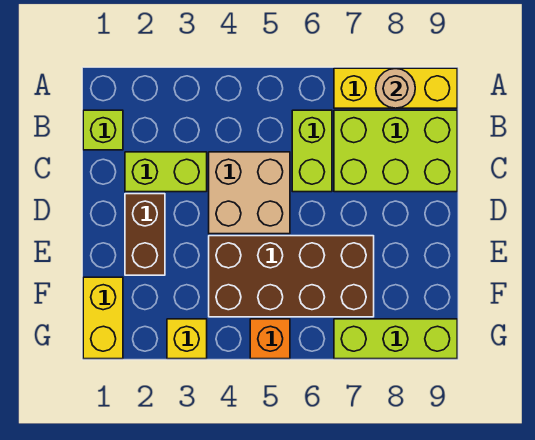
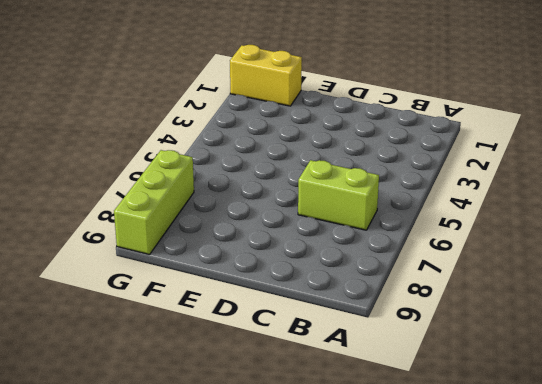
none -> yellow brick A7:A9 level 1
none -> lime brick B1 level 1
none -> lime brick B7:C9 level 1

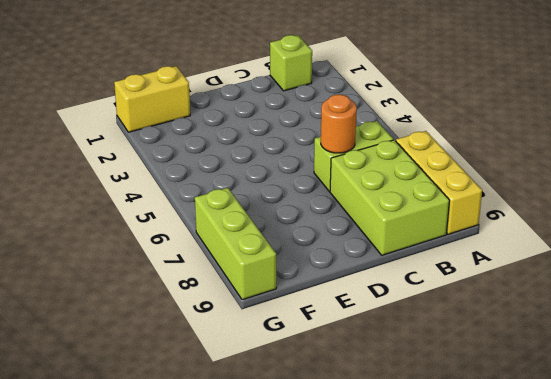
orange round brick C6 level 2 -> none
none -> lime brick C2:C3 level 1
none -> tan brick C4:D5 level 1
none -> brown brick D2:E2 level 1

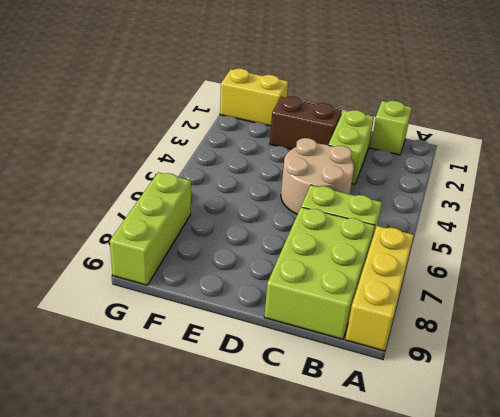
tan round brick C4:D5 level 1 -> tan brick C4:D5 level 1
none -> brown brick E4:F7 level 1
none -> yellow brick G3 level 1
none -> orange brick G5 level 1

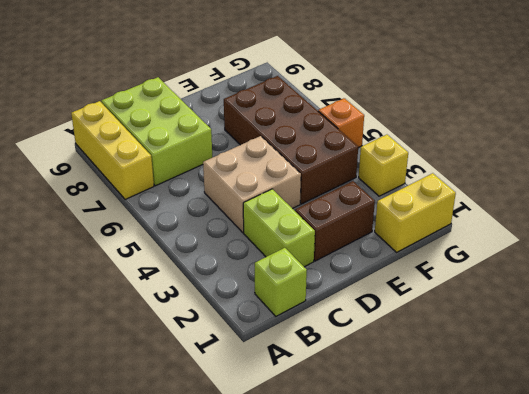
none -> lime brick B6:C6 level 1
none -> lime brick G7:G9 level 1
none -> tan round brick A8 level 2

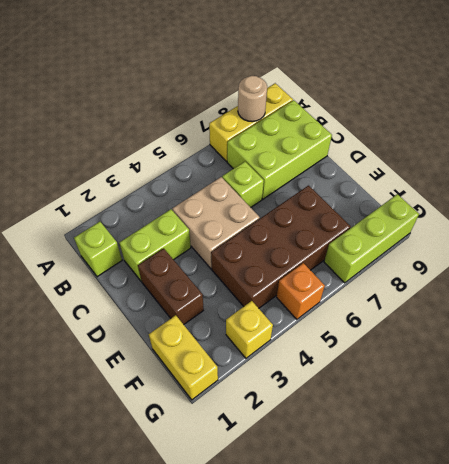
lime brick C6 level 1 -> lime brick B6:C6 level 1

